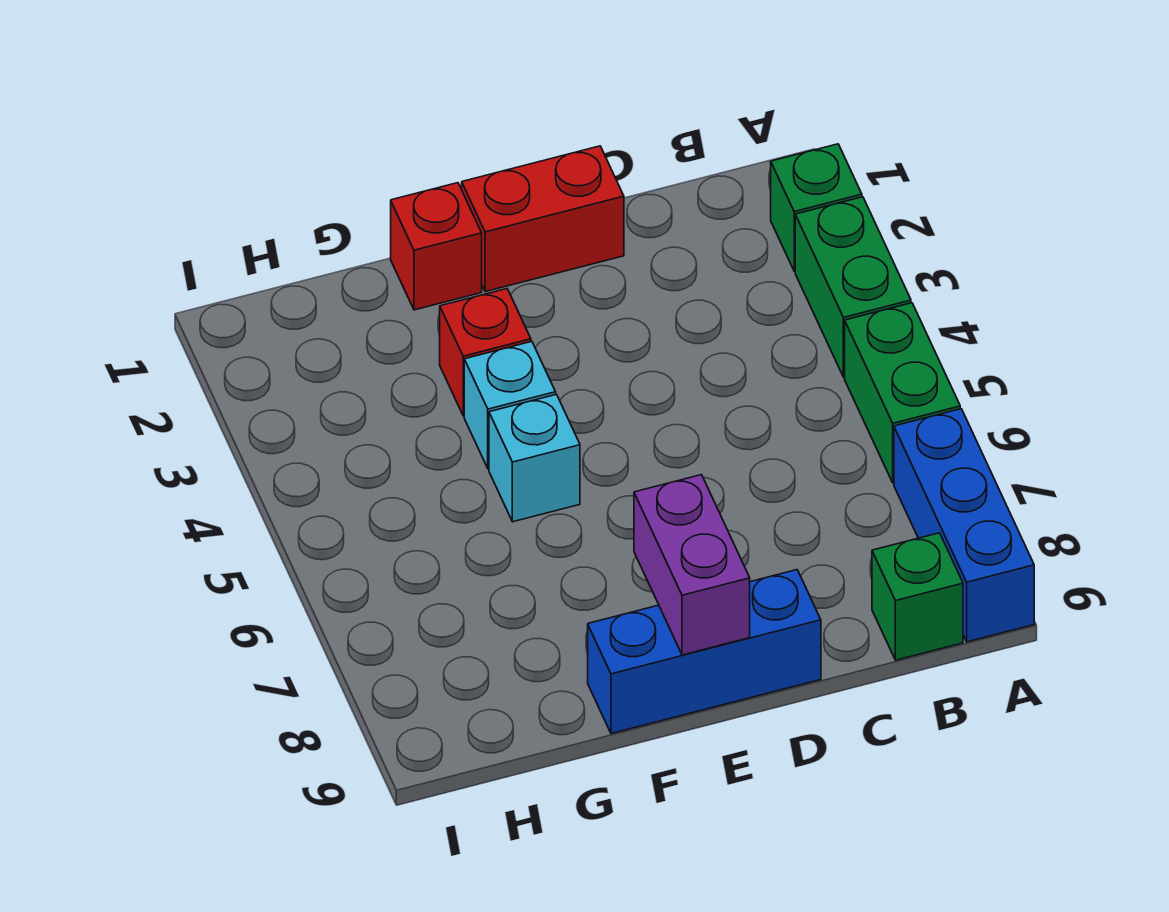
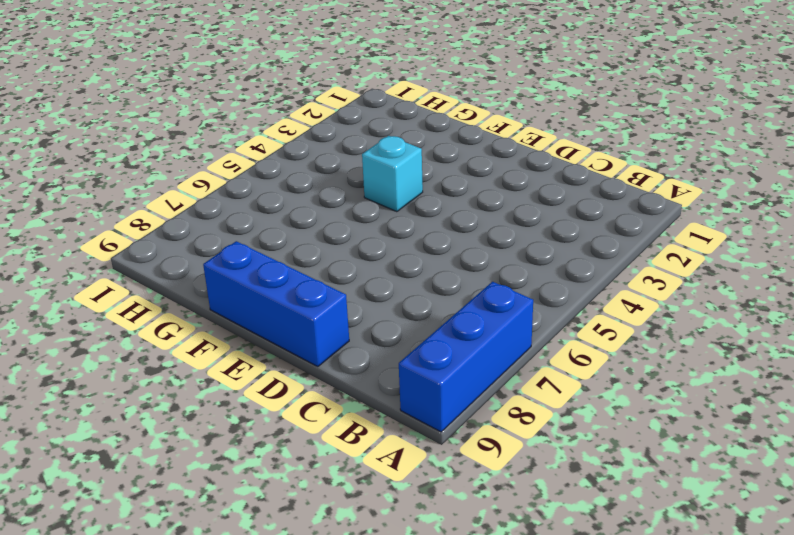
none -> green brick A2 level 1
none -> green brick A3:A4 level 1
none -> green brick A5:A6 level 1

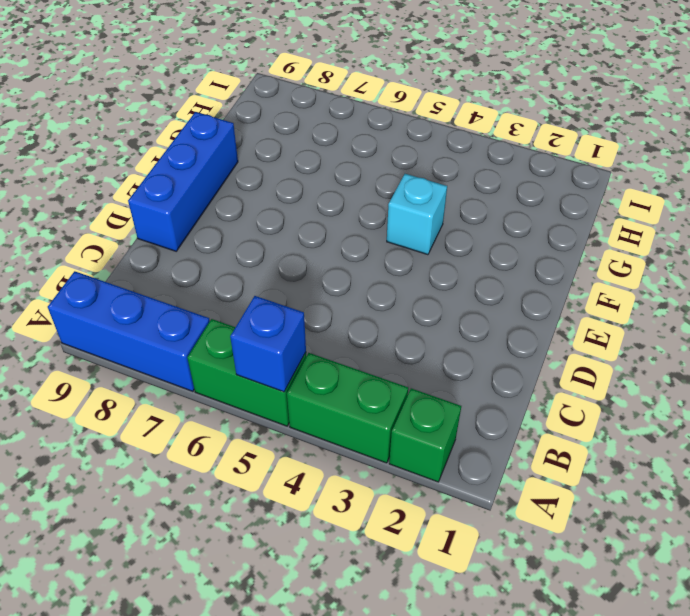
blue brick A5 level 2 -> none
none -> green brick B9 level 1
none -> red brick D1:E1 level 1
none -> red brick F1 level 1

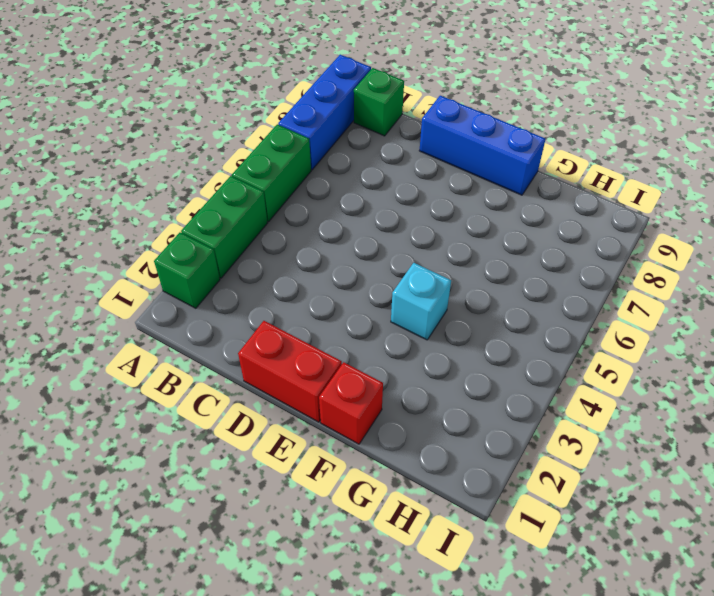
none -> red brick F3 level 1
none -> cyan brick F5 level 1
none -> purple brick E8:E9 level 2

